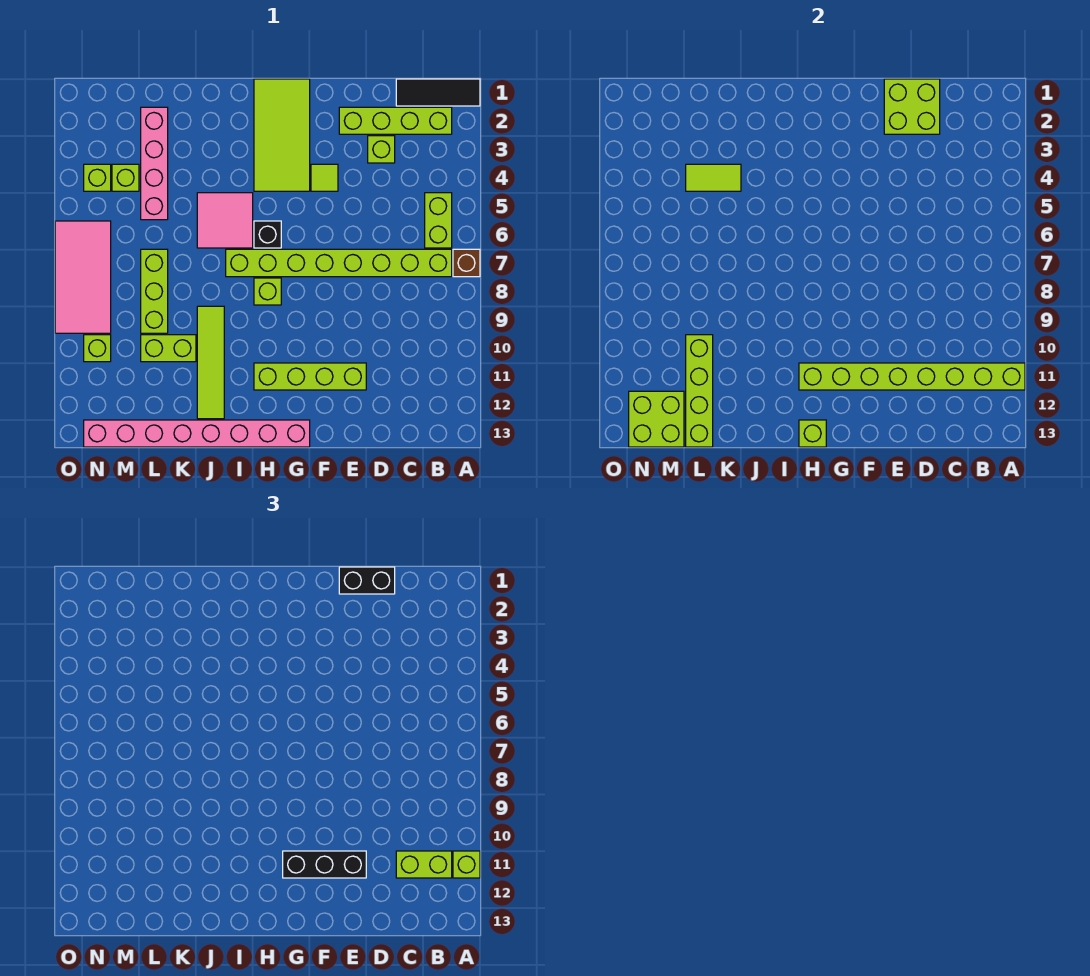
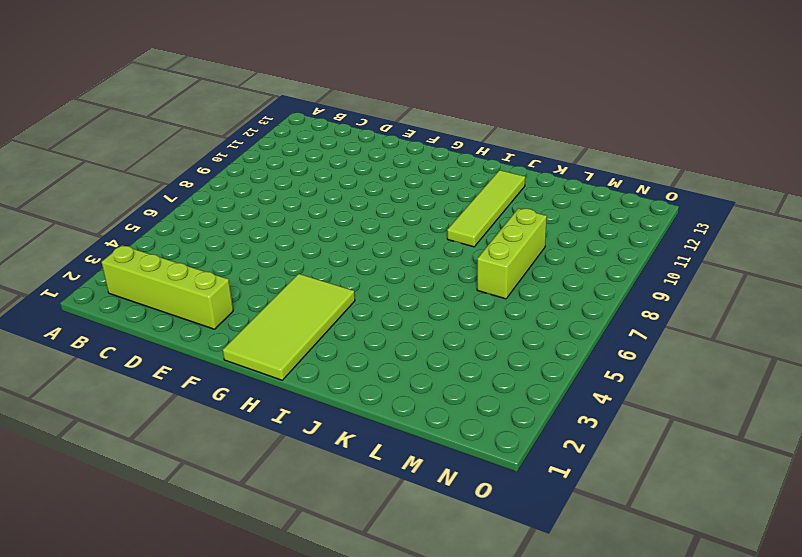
none -> black tile A1:C1 level 1
none -> brown brick A7 level 1
none -> lime brick B5:B6 level 1
none -> lime brick B7:I7 level 1

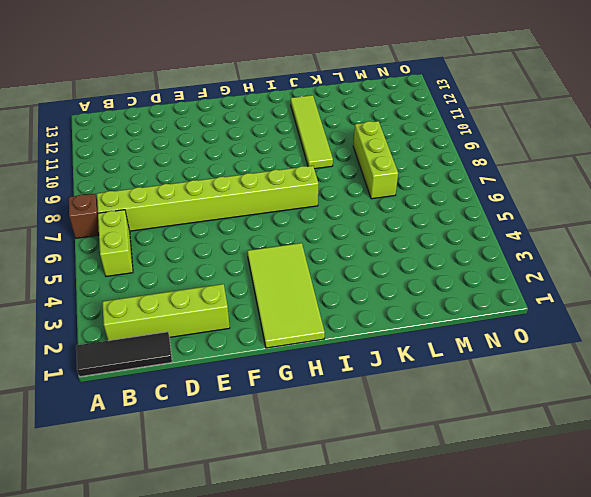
none -> lime brick D3 level 1
none -> lime brick E11:H11 level 1
none -> lime tile F4 level 1
none -> pink brick G13:N13 level 1

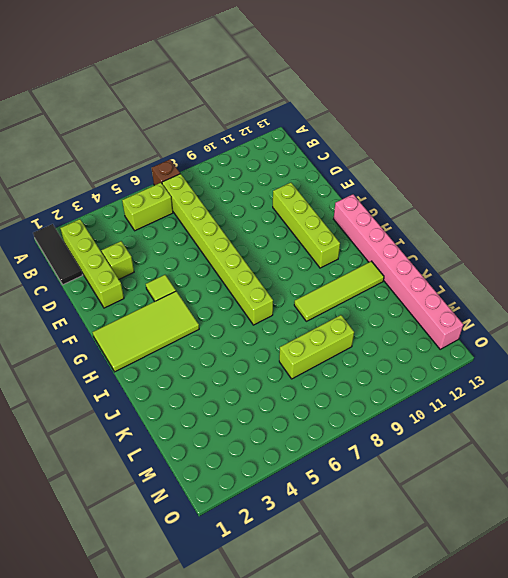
none -> black brick H6 level 1
none -> lime brick H8 level 1
none -> pink tile I5:J6 level 1
none -> lime brick K10:L10 level 1

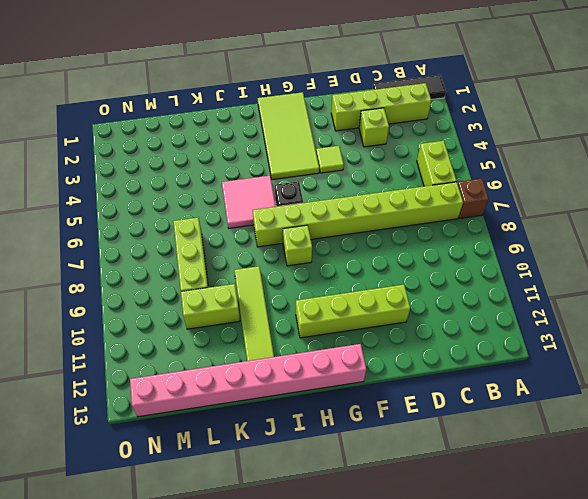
none -> pink brick L2:L5 level 1
none -> lime brick M4 level 1
none -> lime brick N4 level 1
none -> pink tile N6:O9 level 1

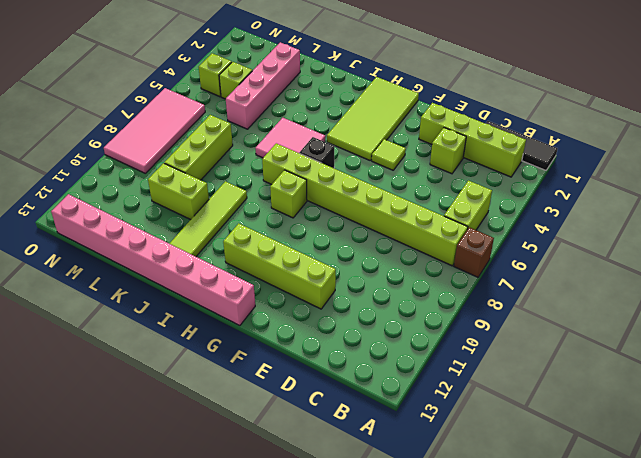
none -> lime brick N10 level 1
none -> lime brick A11:H11 level 2
none -> lime brick D1:E2 level 2
none -> lime brick H13 level 2

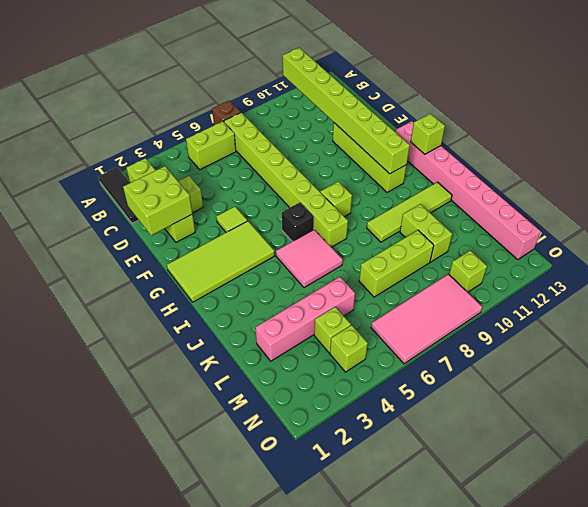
none -> lime tile K4:L4 level 2
none -> lime brick L10:L13 level 2
none -> lime brick M12:N13 level 2
none -> lime brick A11 level 3

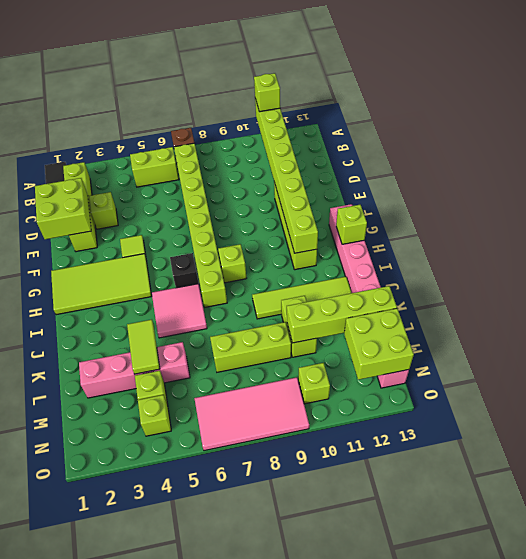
none -> lime brick B11:C11 level 3
none -> black brick D1:E1 level 3
none -> black brick E11:G11 level 3

